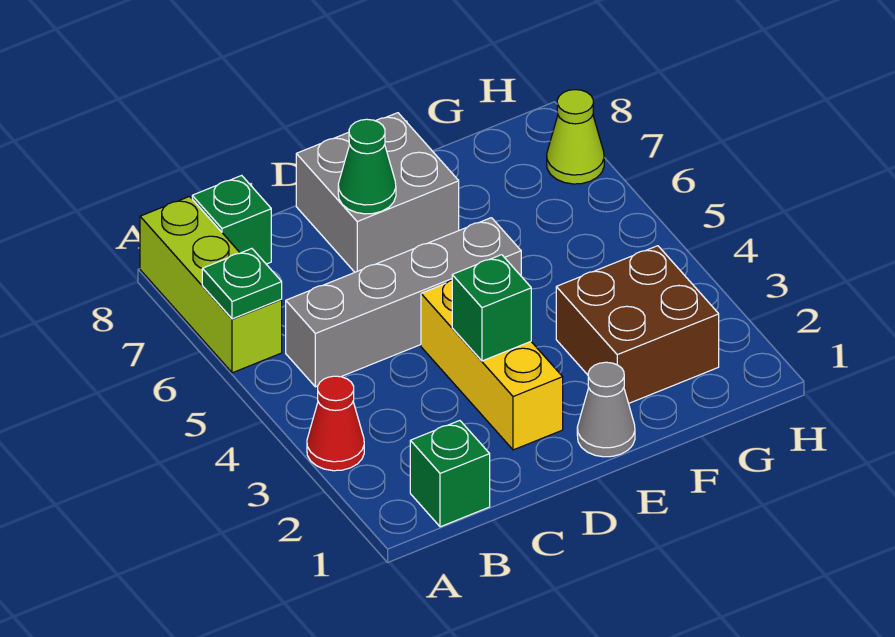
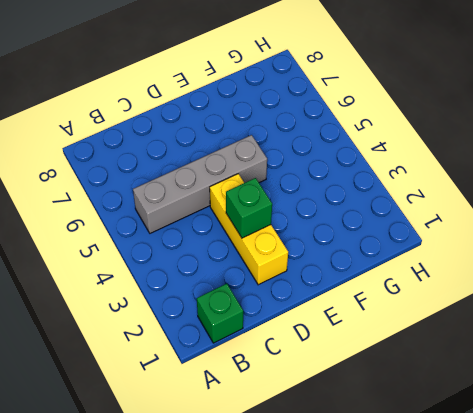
none -> red cone A3 level 1
none -> lime brick A6:A8 level 1
none -> green brick B8 level 1

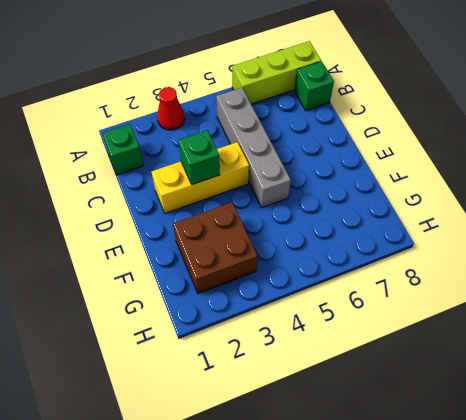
none -> grey brick D7:E8 level 1
none -> grey cone E1 level 1
none -> lime cone H7 level 1

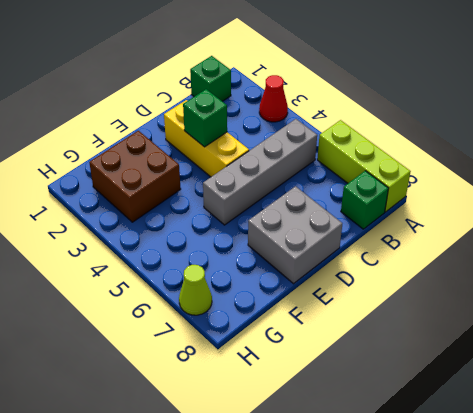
none -> grey cone E1 level 1
none -> green plate A6 level 2
none -> green cone D7 level 2

